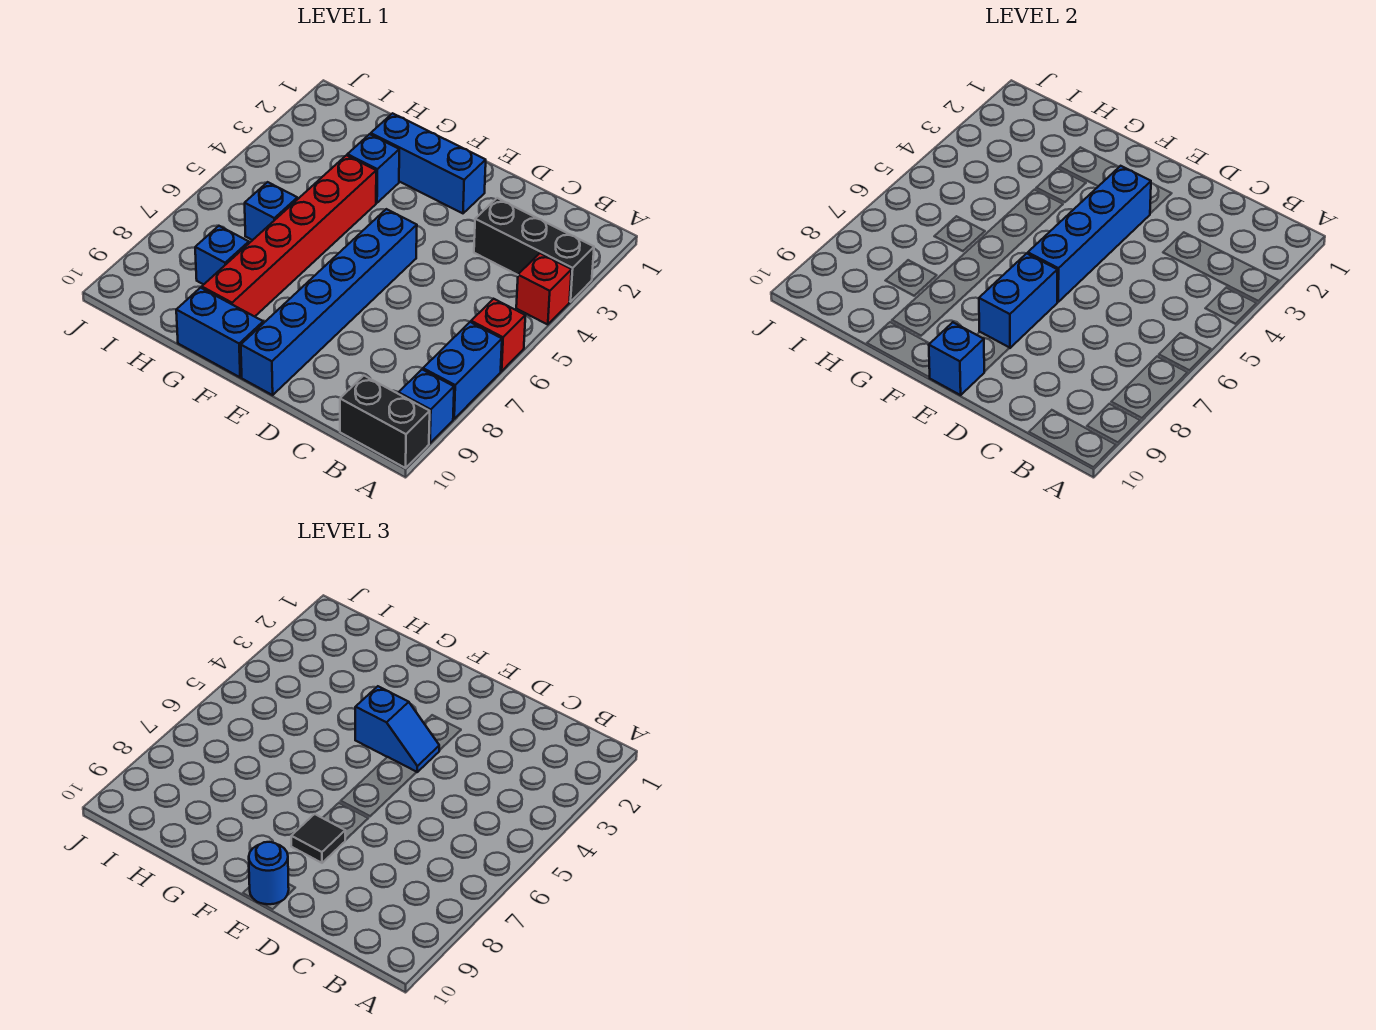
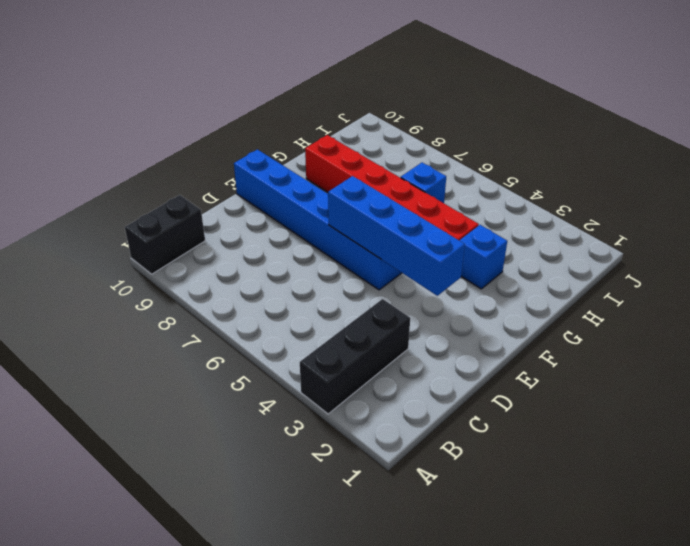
none -> red brick A4 level 1
none -> red brick A6 level 1
none -> blue brick A7:A8 level 1

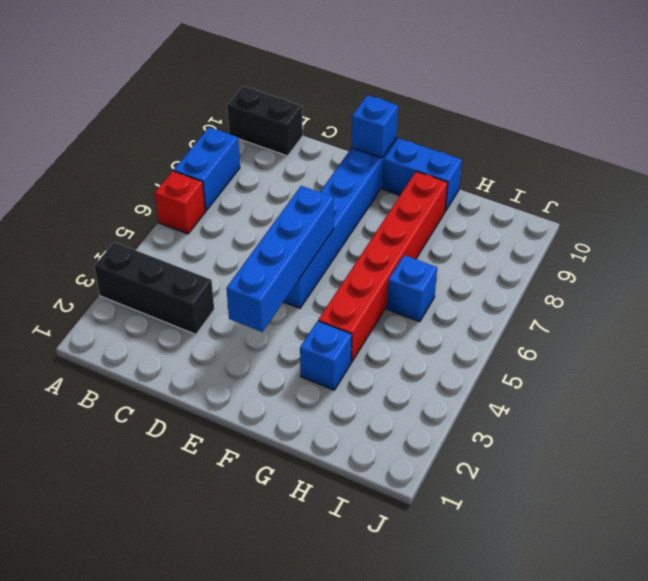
none -> red brick A4 level 1
none -> blue brick A9 level 1
none -> blue brick E2:G2 level 1

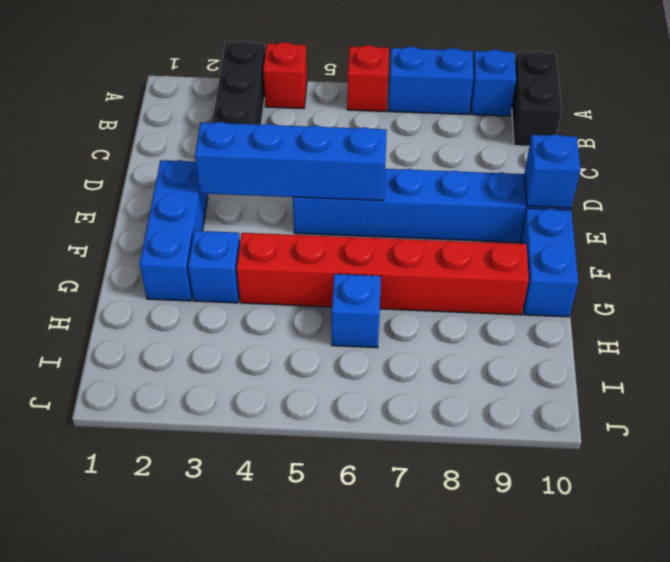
none -> blue brick H8 level 1
none -> blue brick E7:E8 level 2
none -> blue slope E4:F4 level 3 top F

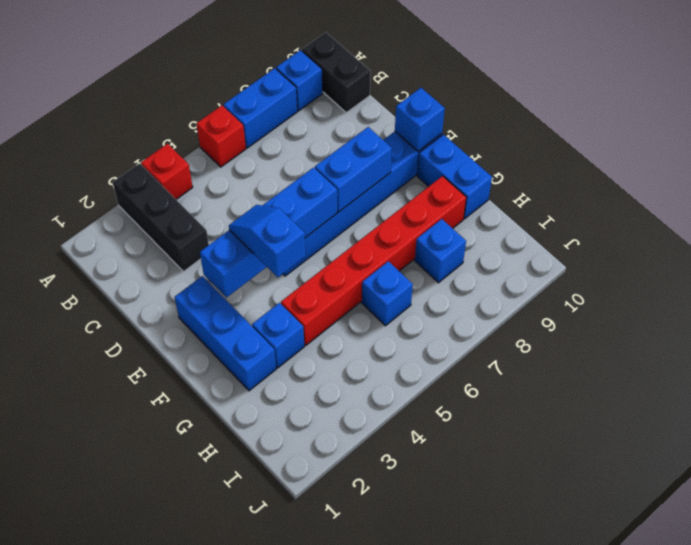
none -> black tile E8 level 3
none -> blue round brick E10 level 3

